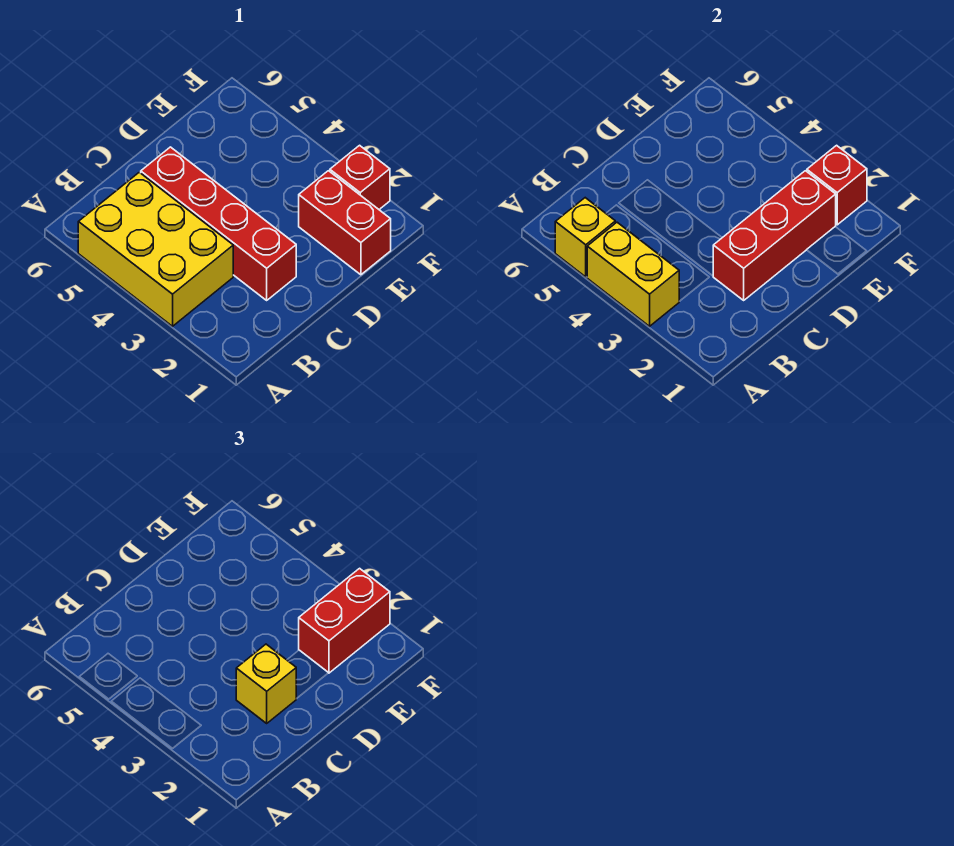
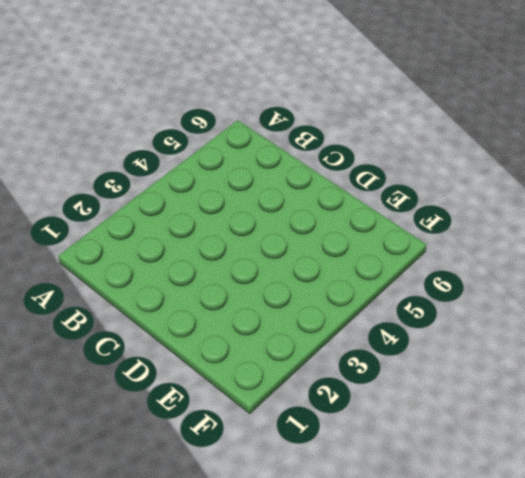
none -> yellow brick A3:B5 level 1
none -> red brick C2:C5 level 1

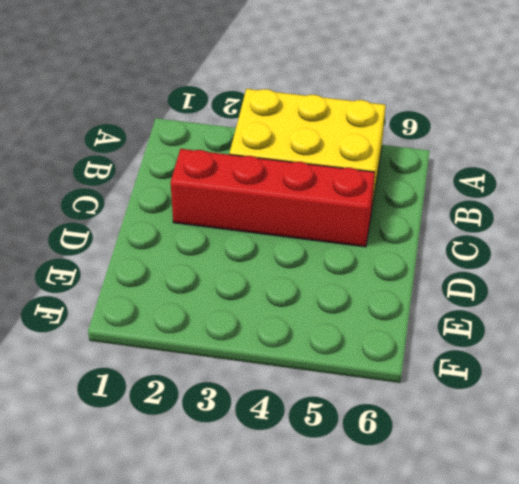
none -> red brick E1:E2 level 1
none -> red brick F2 level 1

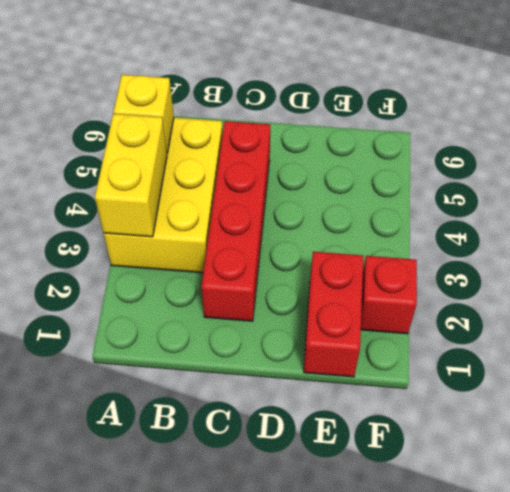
none -> red brick C2:E2 level 2
none -> red brick F2 level 2

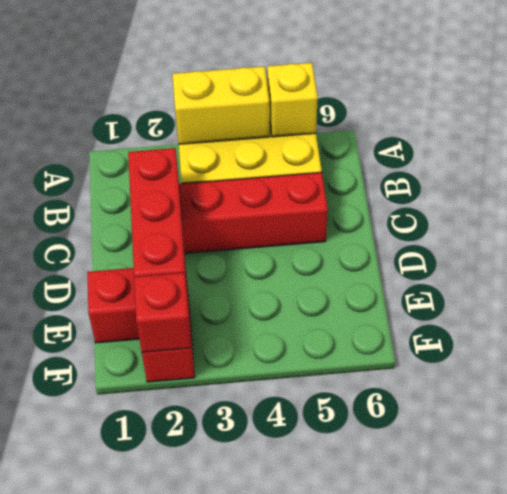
none -> yellow brick C2 level 3
none -> red brick E2:F2 level 3

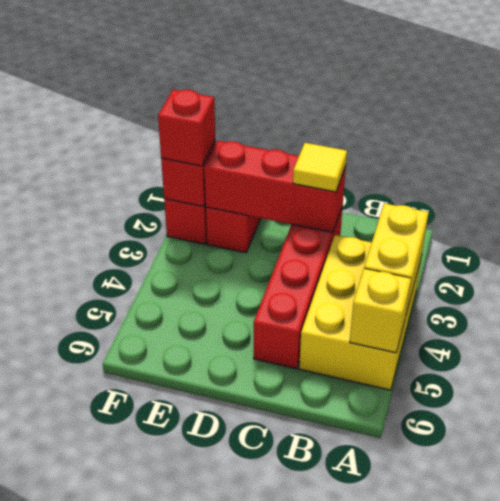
yellow tile C2 level 3 -> yellow brick C2 level 3
red brick F2 level 3 -> red brick E2:F2 level 3

